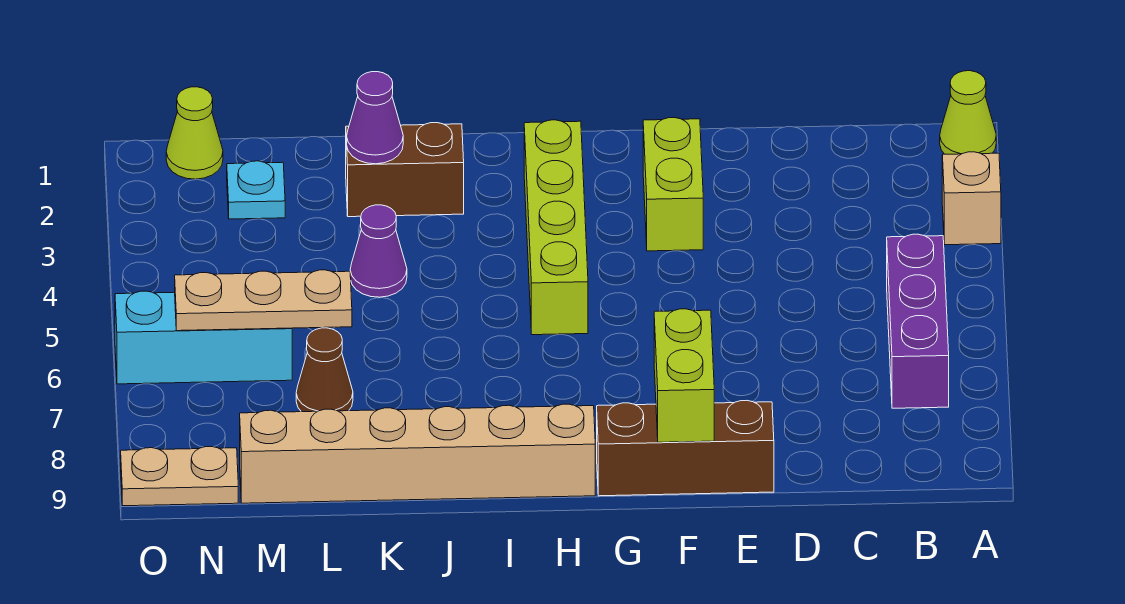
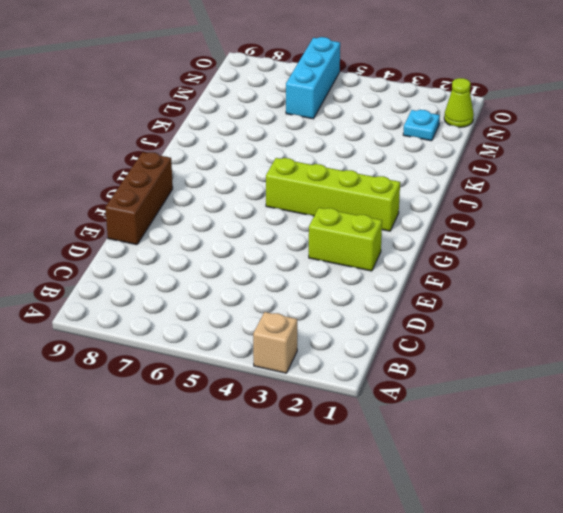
none -> lime cone A1 level 1
none -> purple brick B5:B7 level 1
none -> tan brick H9:M9 level 1

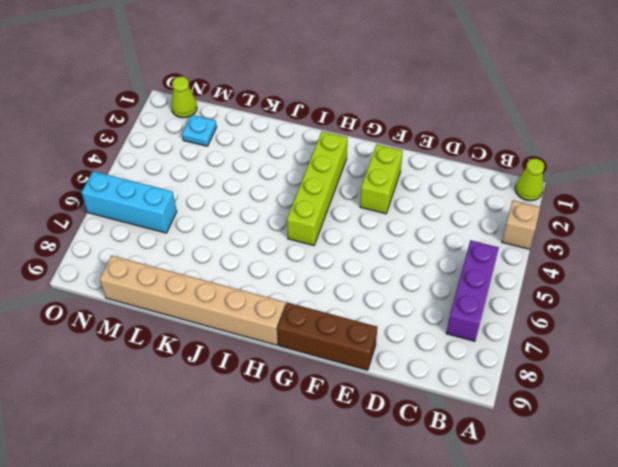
none -> brown brick J2:K2 level 1
none -> purple cone K4 level 1
none -> brown cone L7 level 1

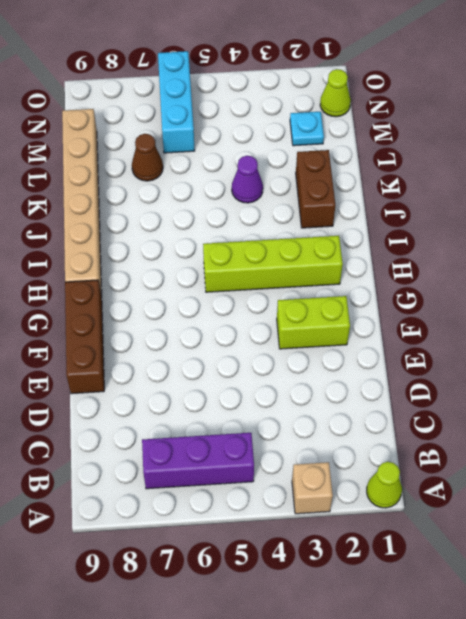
none -> tan plate N9:O9 level 1
none -> lime brick F8:F9 level 2
none -> purple cone K2 level 2

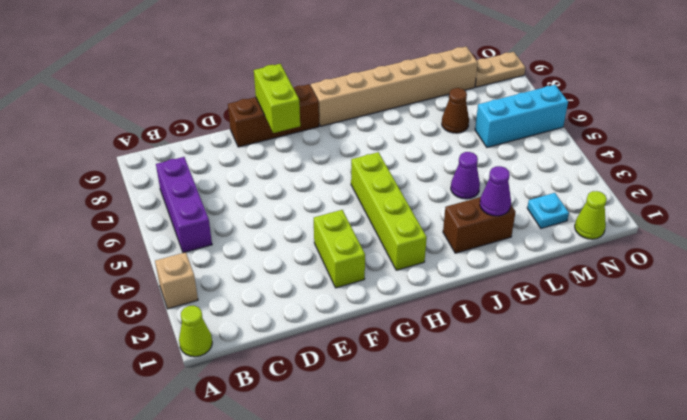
none -> tan plate L6:N6 level 2

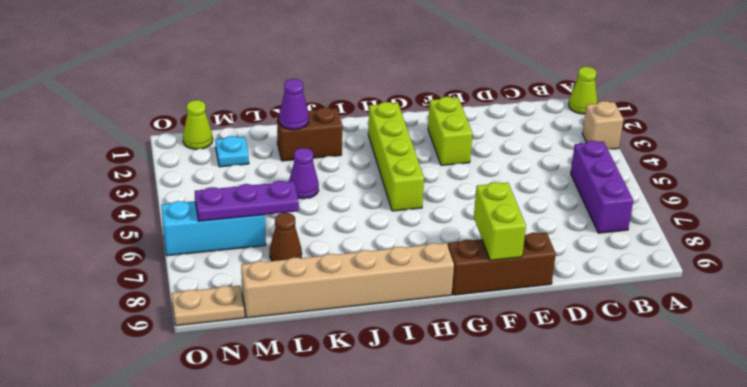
purple plate L6:N6 level 2 -> tan plate L6:N6 level 2

